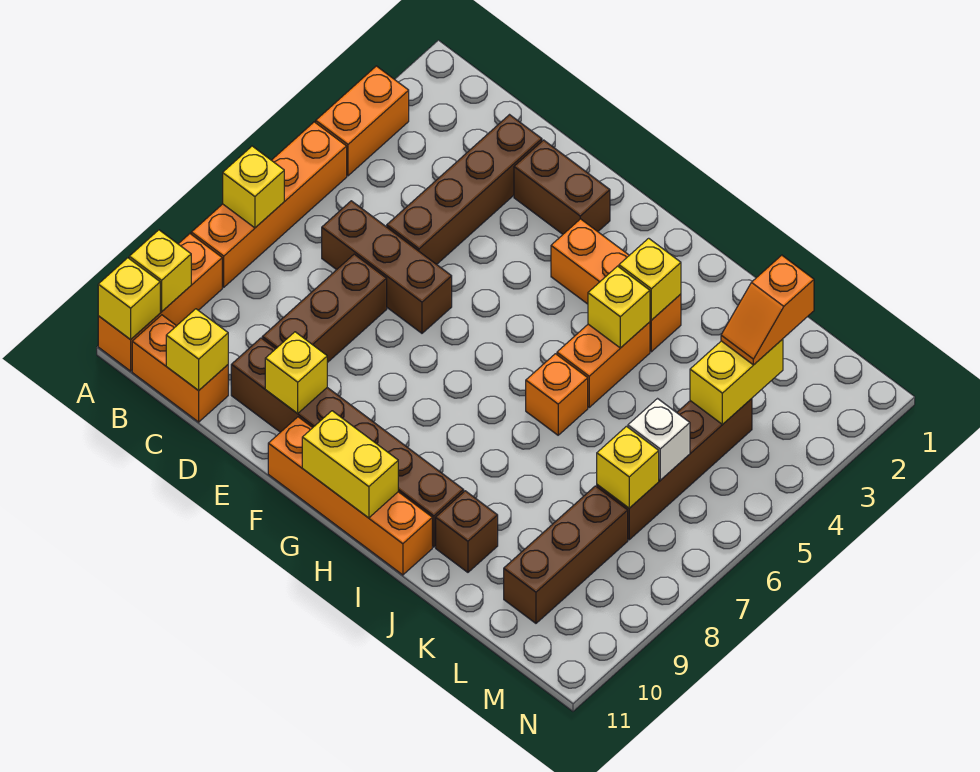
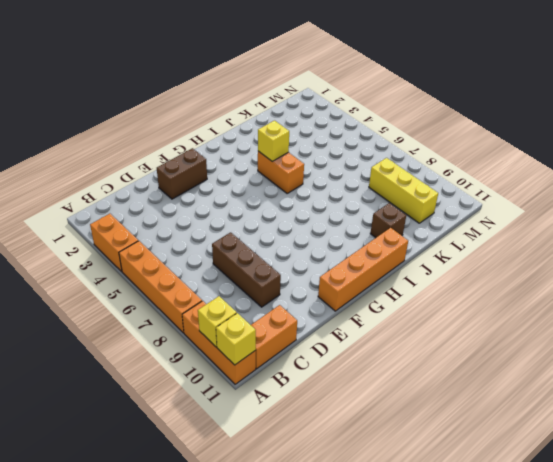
yellow brick L8:L10 level 1 -> brown brick L8:L10 level 1
none -> brown brick C6:E6 level 1
none -> brown brick D2:D5 level 1
none -> brown brick D10:I10 level 1

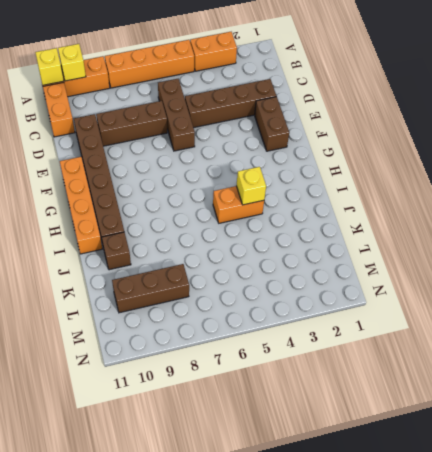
none -> orange brick G3:I3 level 1
none -> orange brick I6 level 1
none -> brown brick L4:L7 level 1

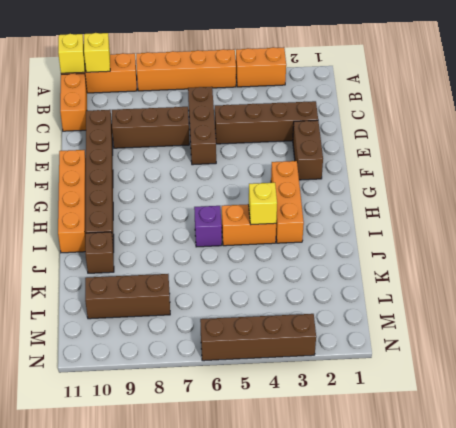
purple brick I6 level 1 -> orange brick I6 level 1
brown brick N3:N6 level 1 -> brown brick L4:L7 level 1
none -> yellow brick A7 level 2
none -> yellow brick C11 level 2
none -> yellow brick E10 level 2

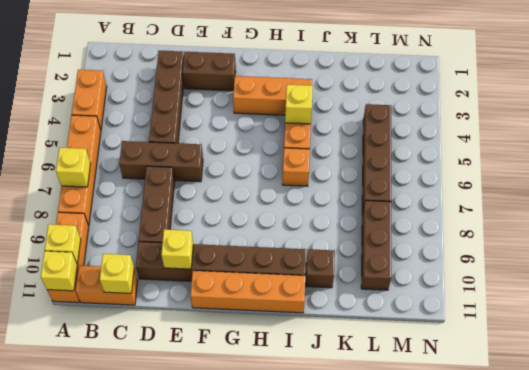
none -> yellow brick G11:H11 level 2
none -> yellow brick I3 level 2
none -> yellow brick L3:L4 level 2

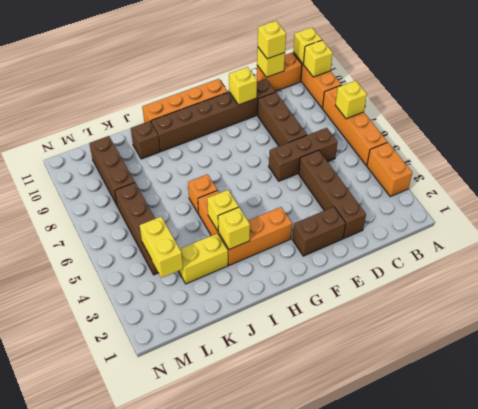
yellow brick C11 level 3 -> yellow brick L7 level 2
yellow brick J3:K3 level 1 -> yellow brick G11:H11 level 2
none -> white brick L6 level 2
none -> orange slope L2:L3 level 3 top 2

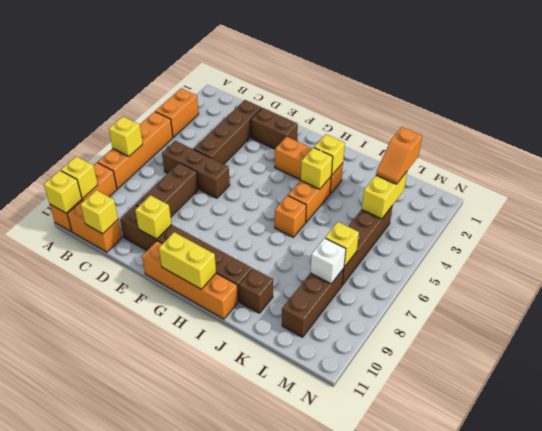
white brick L8 level 2 -> white brick L6 level 2

